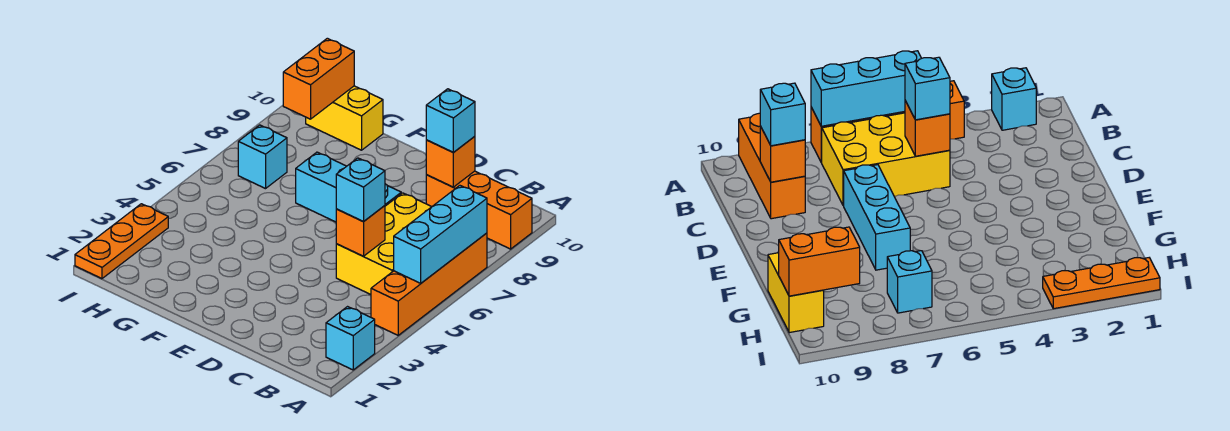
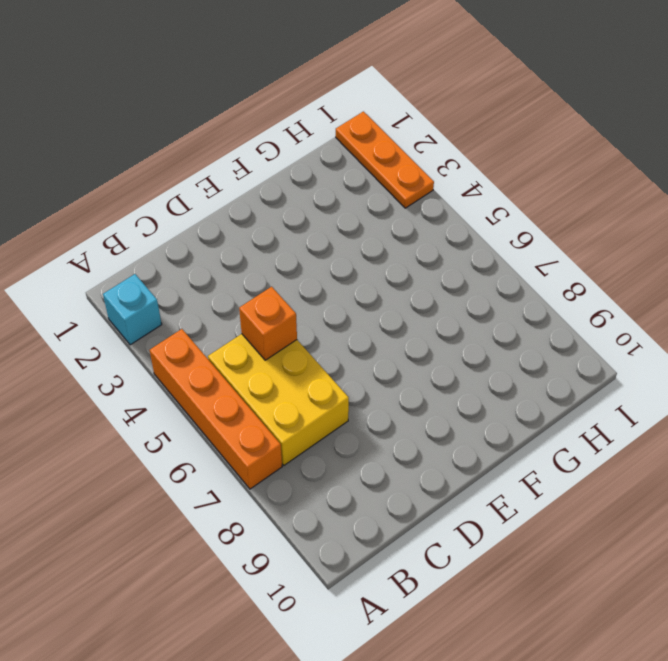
none -> orange brick A9:C9 level 1
none -> cyan brick D7:F7 level 1
none -> yellow brick G10:H10 level 1

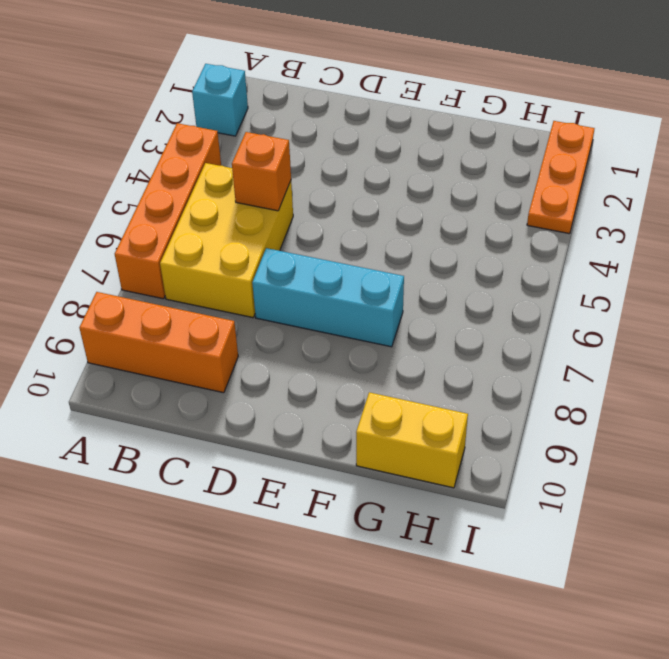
none -> cyan brick H7 level 1
none -> cyan brick A5:A7 level 2
none -> orange brick C9 level 2

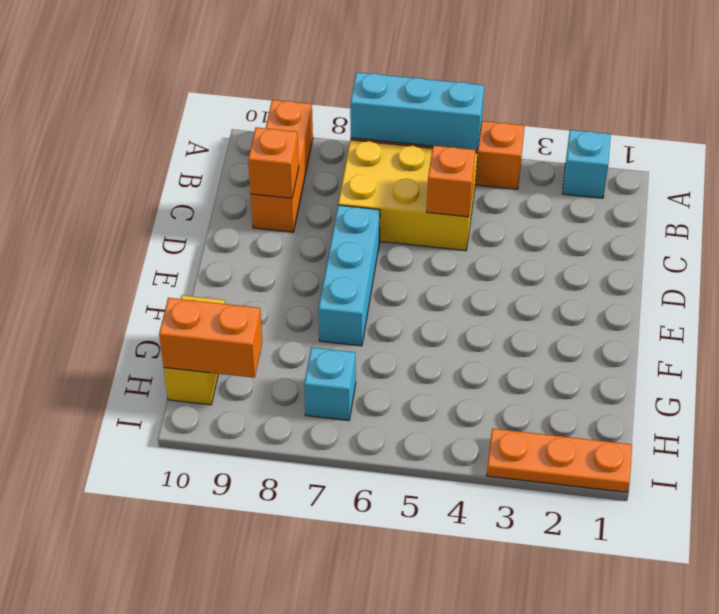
none -> cyan brick C5 level 3
none -> cyan brick C9 level 3

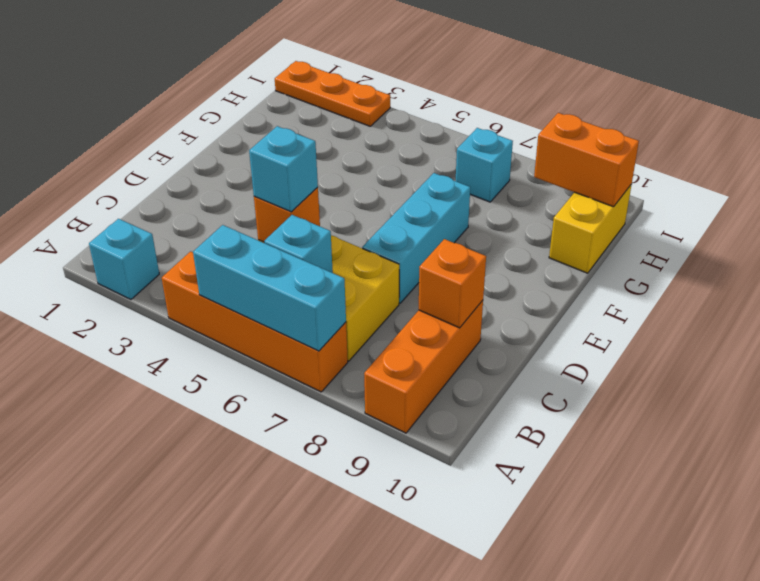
cyan brick B6 level 2 -> cyan brick C9 level 3

